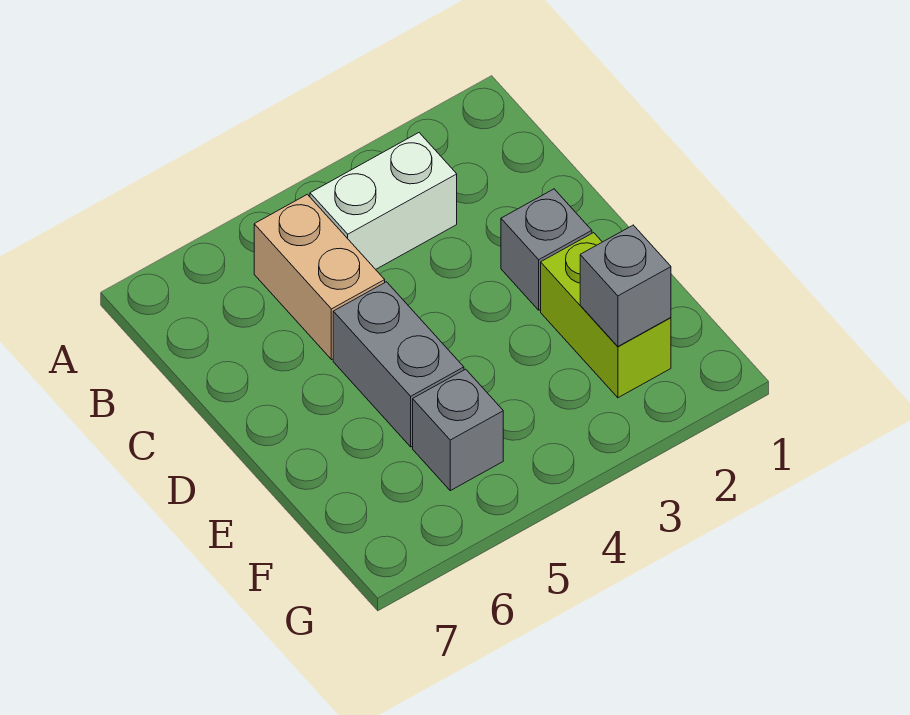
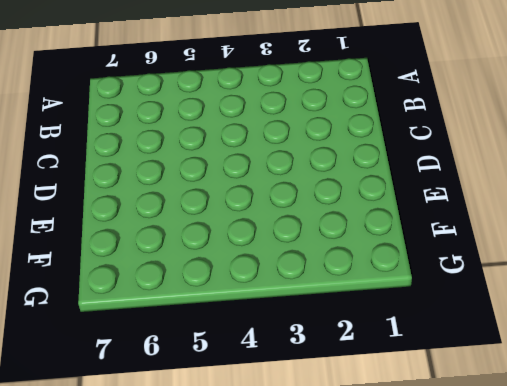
none -> white brick B3:B4 level 1
none -> tan brick B5:C5 level 1

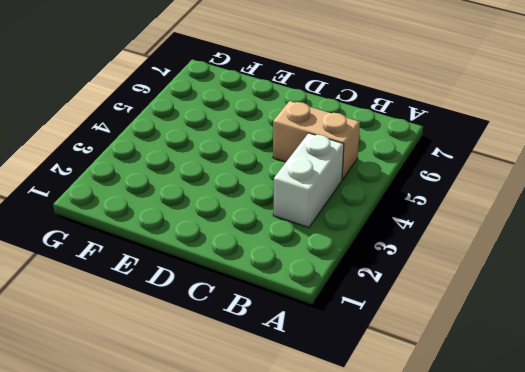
none -> grey brick D2 level 1
none -> grey brick D5:E5 level 1

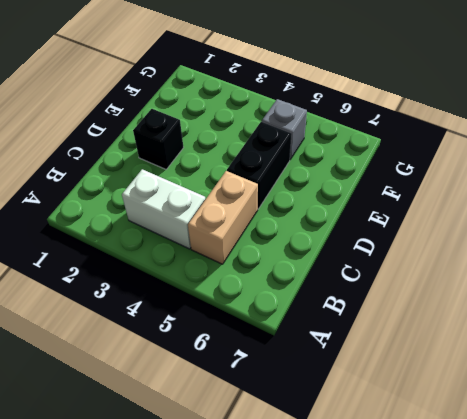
black brick D2 level 1 -> grey brick D2 level 1
black brick D5:E5 level 1 -> grey brick D5:E5 level 1
none -> lime brick E2:F2 level 1
none -> grey brick F2 level 2

